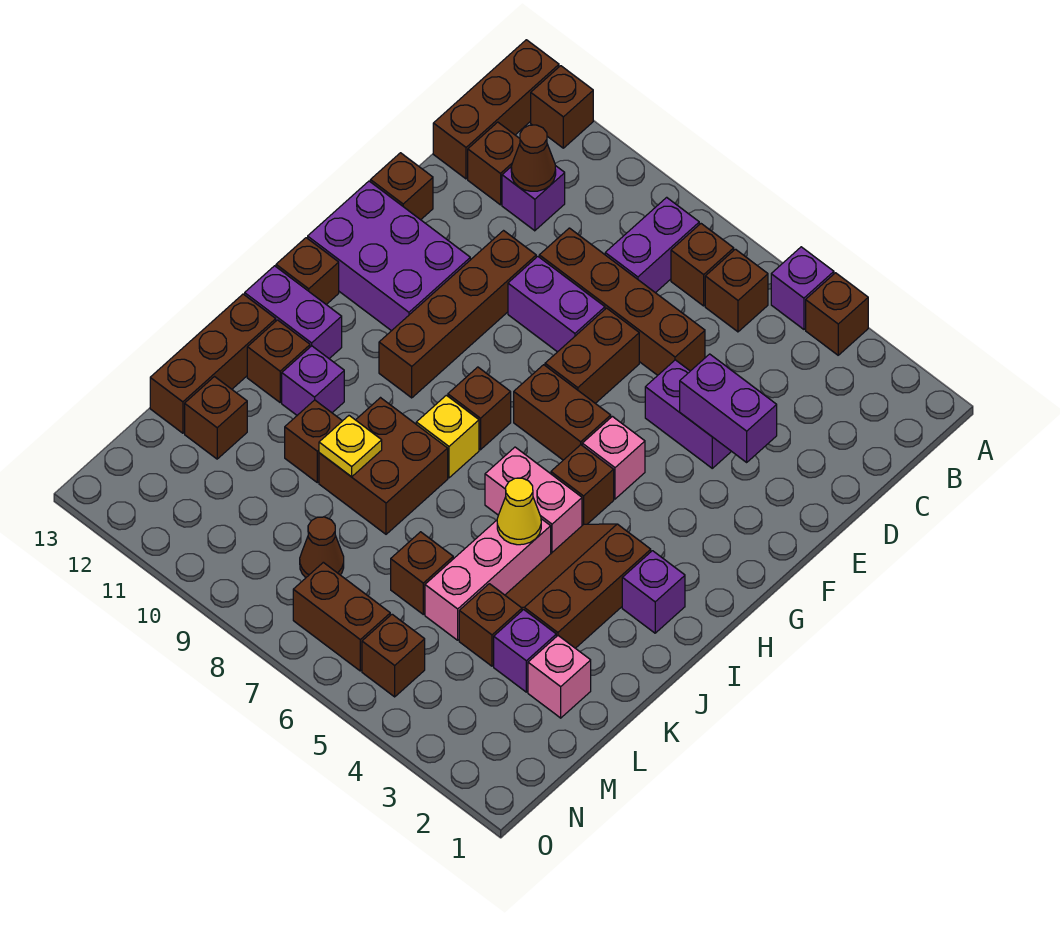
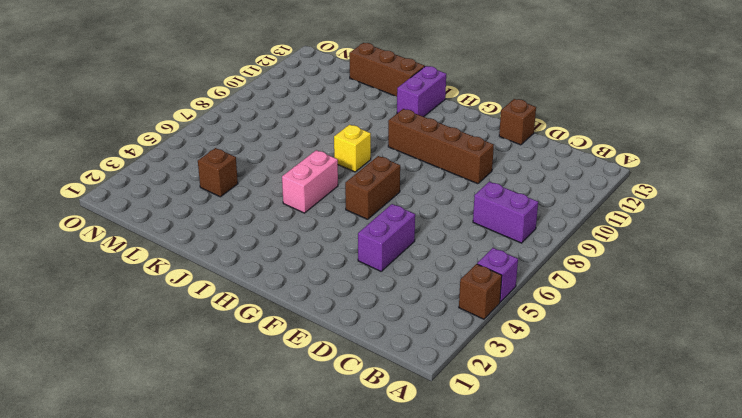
none -> brown brick A12 level 1
none -> brown brick A13:C13 level 1
none -> brown brick B6 level 1
none -> brown brick B7 level 1

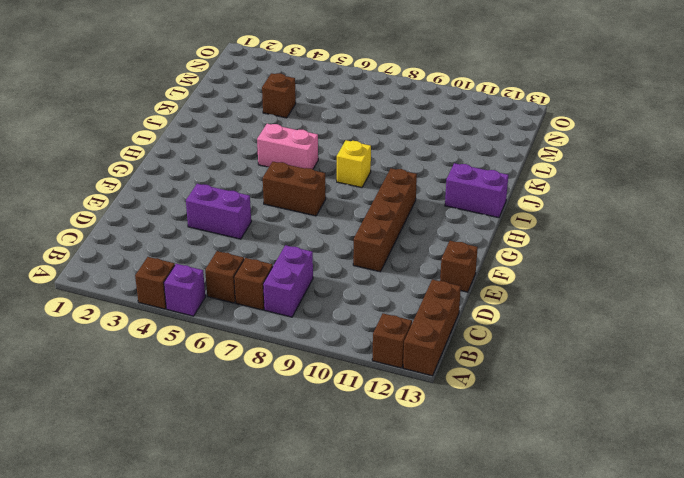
none -> purple brick C11 level 1
none -> brown brick C12 level 1
none -> brown brick D6:D9 level 1
none -> brown brick E7:F7 level 1

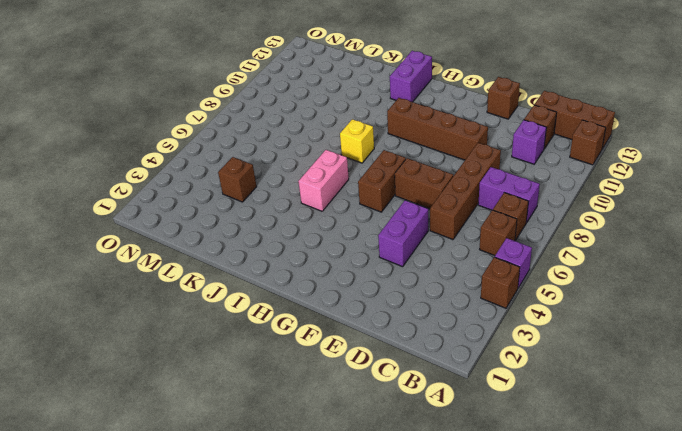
none -> purple brick E8:E9 level 1
none -> purple brick F11:G13 level 1
none -> pink brick G5 level 1
none -> brown brick H5 level 1

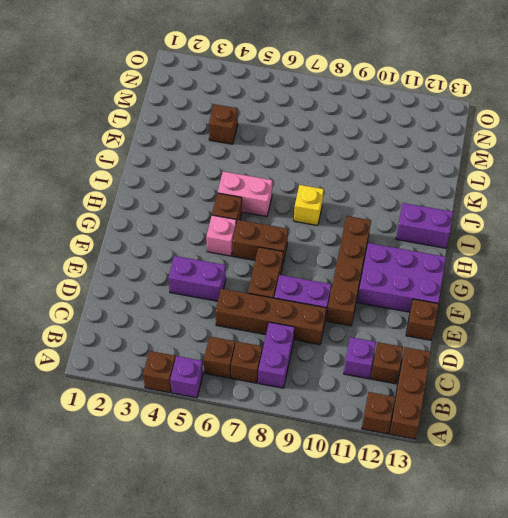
none -> brown brick H8 level 1
none -> brown brick H13 level 1
none -> purple brick I2 level 1
none -> brown slope I3:K4 level 1 top 3

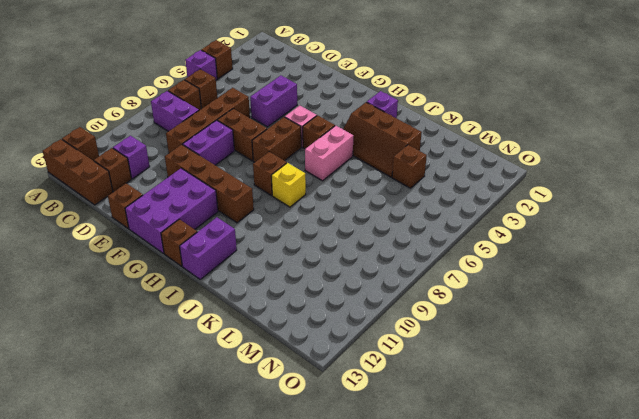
none -> pink brick J5:L5 level 1
none -> brown brick J8:K9 level 1
none -> purple brick J11 level 1
none -> brown brick J12 level 1

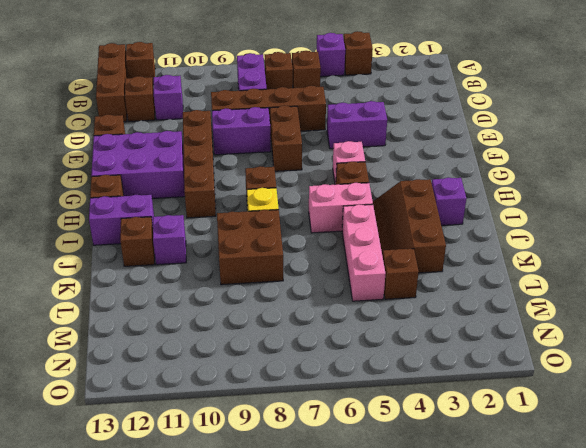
none -> brown brick G6:G7 level 1
none -> brown brick J13:L13 level 1
none -> brown brick K10 level 1
none -> pink brick L2 level 1

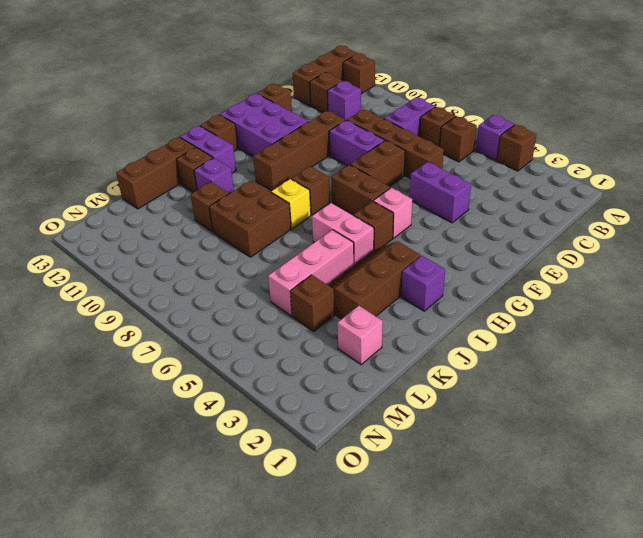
none -> purple brick L3 level 1
none -> brown brick L6 level 1
none -> brown brick L12 level 1
none -> brown cone M8 level 1

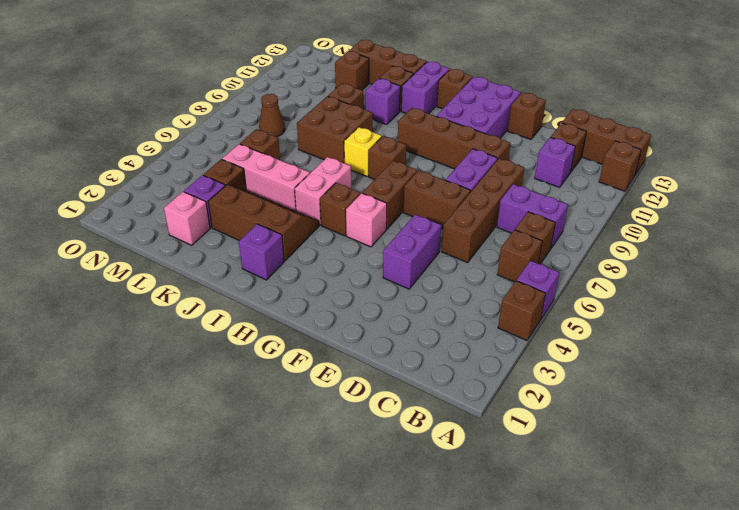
none -> brown brick N5 level 1
none -> brown brick N6:N7 level 1
none -> brown cone C11 level 2
none -> purple brick E3:E4 level 2

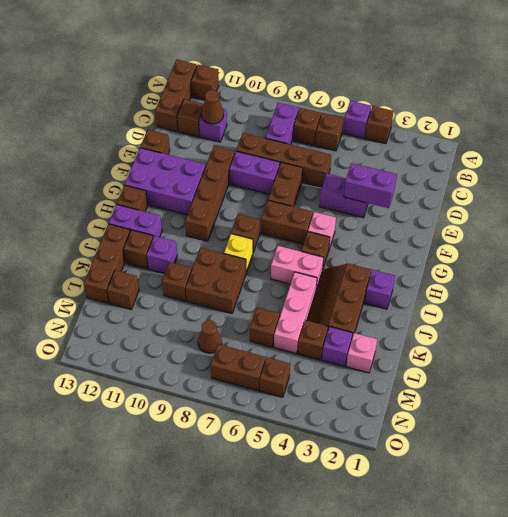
none -> yellow cone J5 level 2
none -> yellow plate K9 level 2

